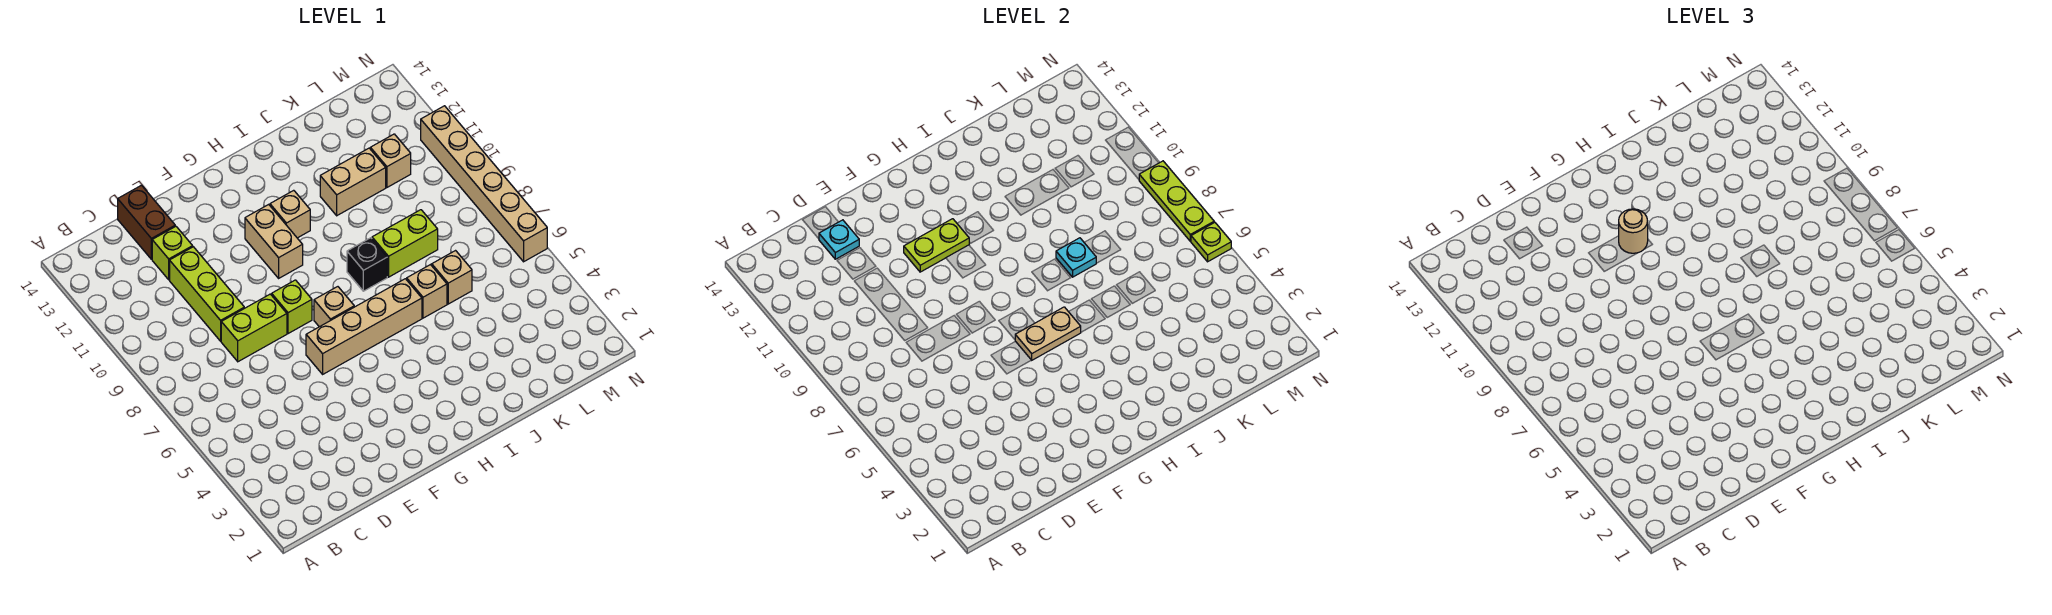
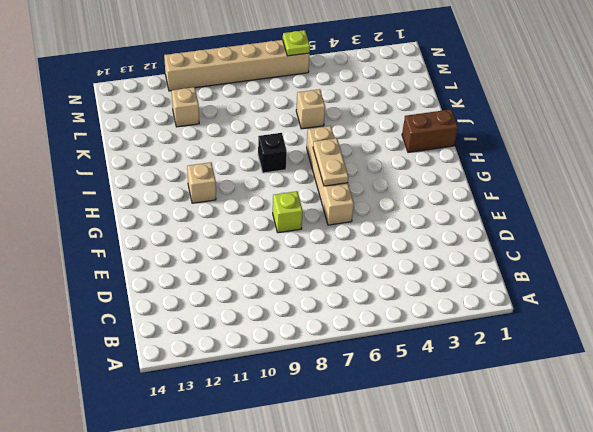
brown brick I1:I2 level 1 -> brown brick D13:D14 level 1
none -> lime brick D8:E8 level 1
none -> lime brick D9:D11 level 1
none -> lime brick D12 level 1

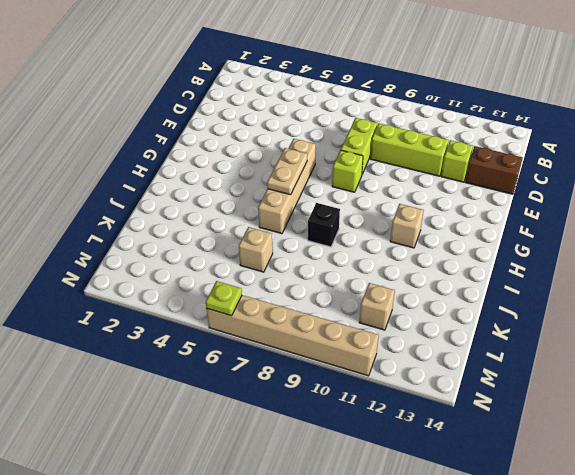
none -> tan brick G7 level 1
none -> tan brick G10:G11 level 1
none -> tan brick J6 level 1

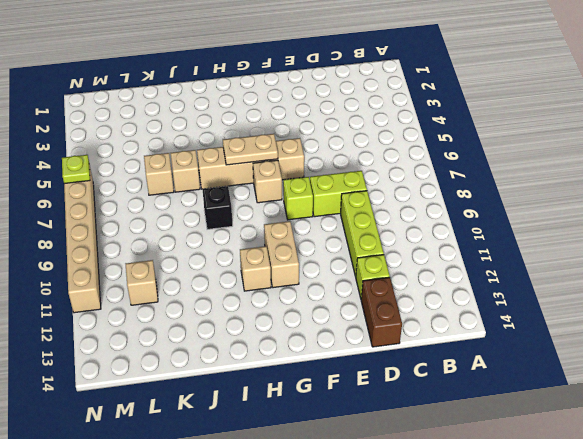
none -> lime brick J8:K8 level 1
none -> tan brick J11:K11 level 1
none -> cyan plate D13 level 2

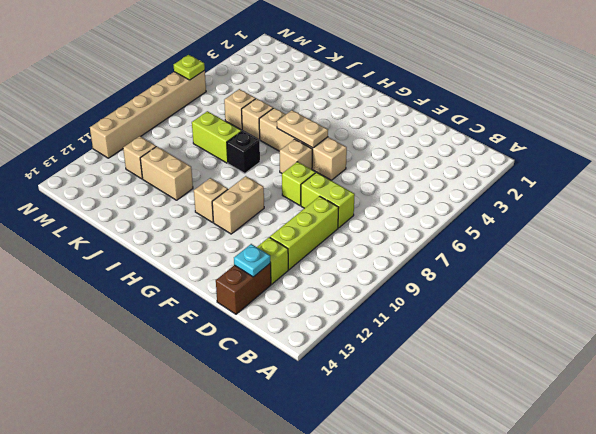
none -> lime plate F11:G11 level 2
none -> cyan plate J8 level 2
none -> lime plate N7:N9 level 2

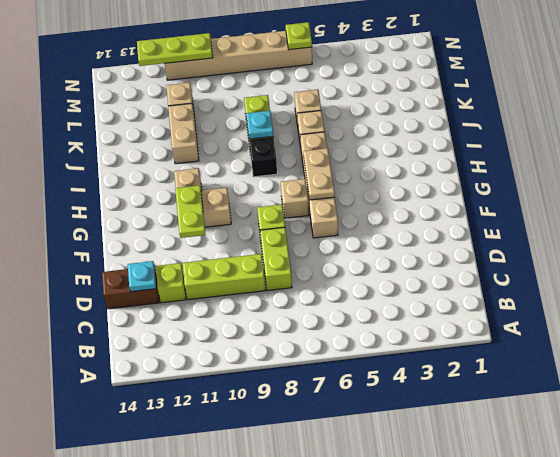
lime plate N10:N12 level 2 -> lime plate N7:N9 level 2
none -> tan round brick G11 level 3

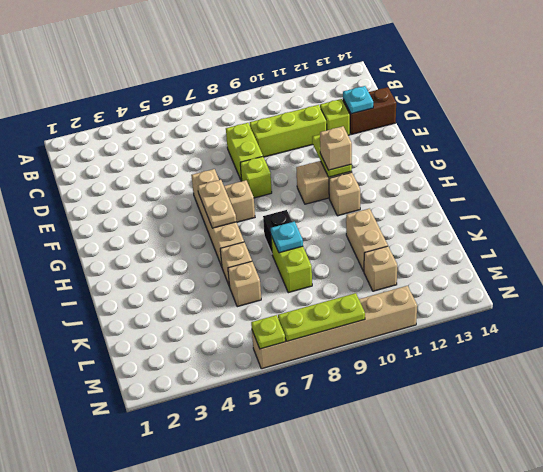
tan brick G11 level 3 -> tan round brick G11 level 3

